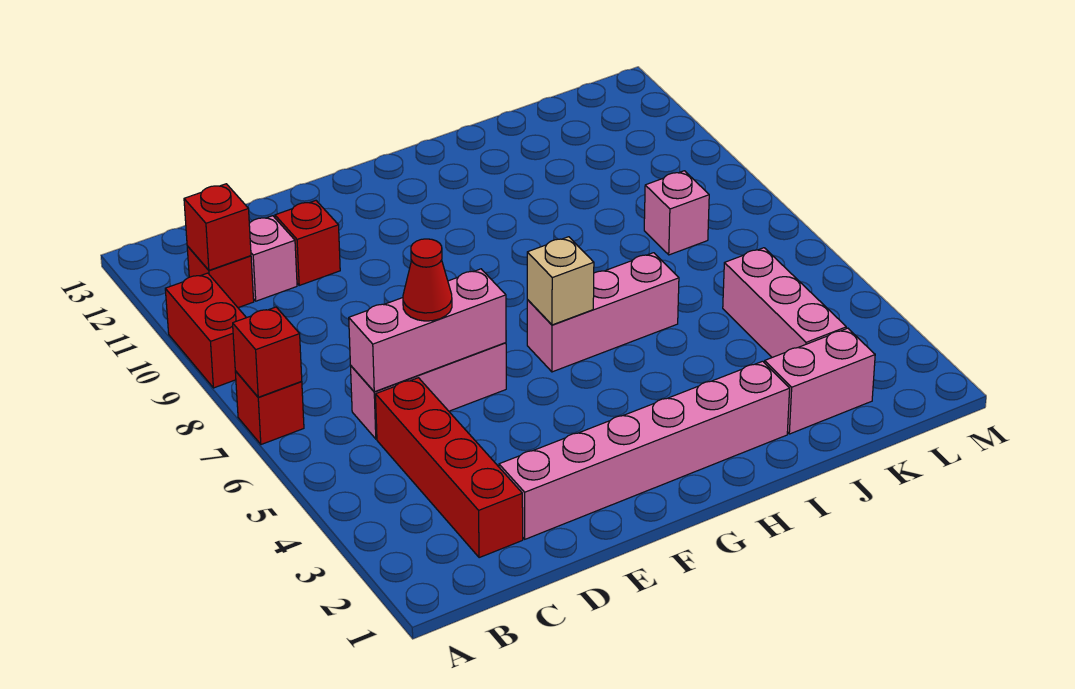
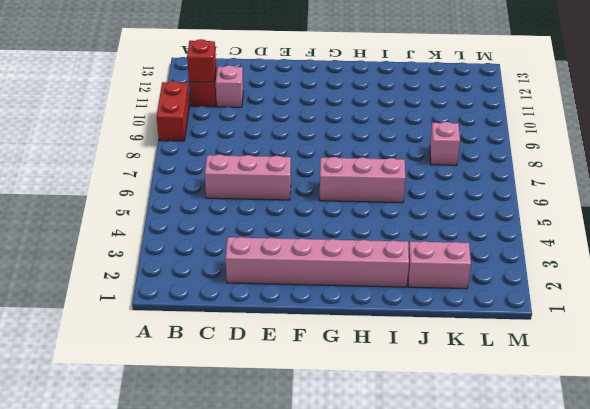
none -> red brick A7 level 1
none -> red brick C2:C5 level 1
none -> red brick D11 level 1

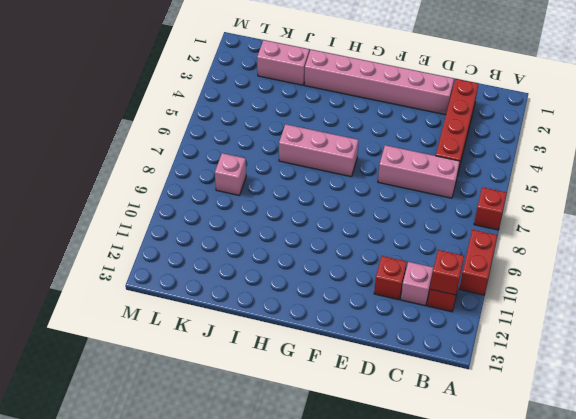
none -> pink brick K3:K5 level 1
none -> red brick A7 level 2
none -> pink brick C6:E6 level 2

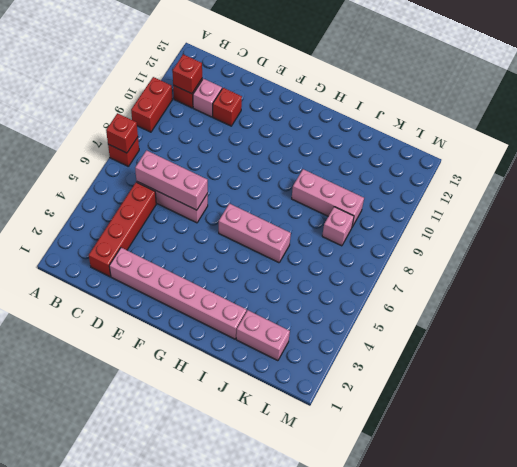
pink brick I9:K9 level 1 -> pink brick K3:K5 level 1
none -> tan brick G6 level 2
none -> red cone D6 level 3

